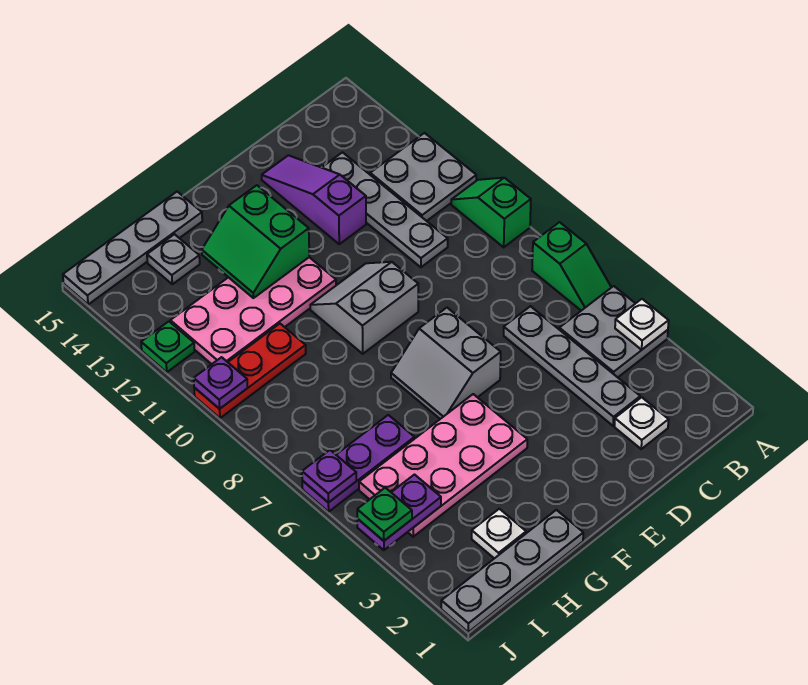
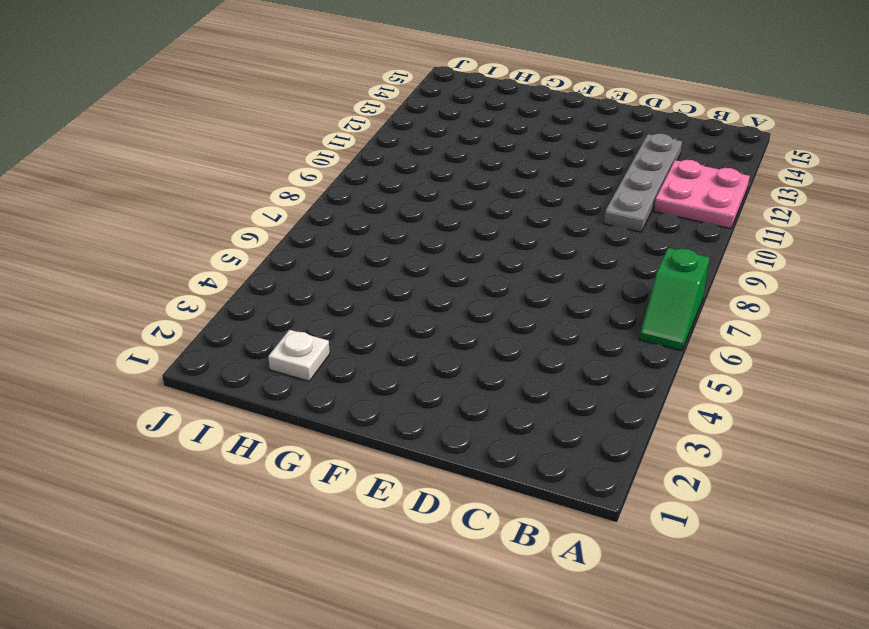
pink plate A11:B12 level 1 -> grey plate A11:B12 level 1
none -> grey plate A4:B5 level 1
none -> green slope A9:A10 level 1 top 9
none -> white plate C2 level 1

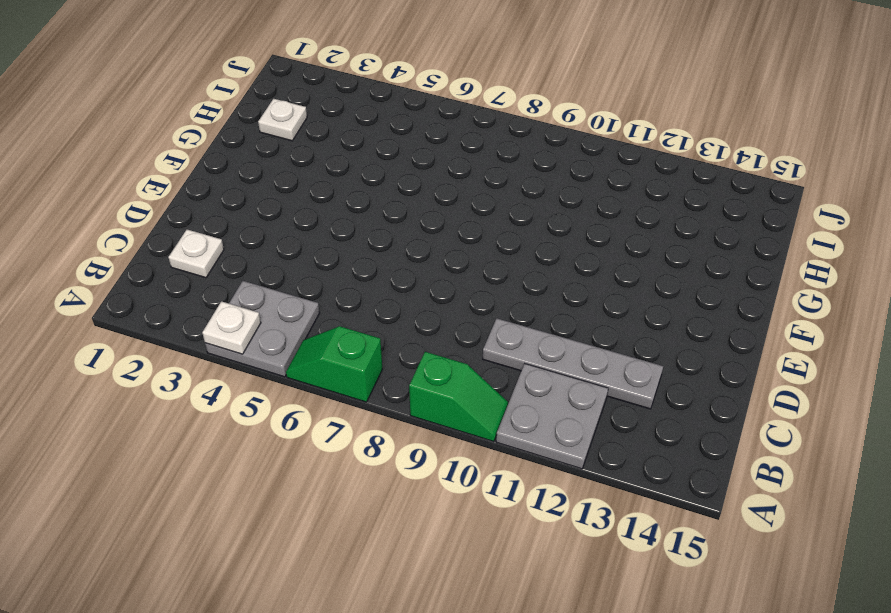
none -> grey plate C3:C6 level 1
none -> purple slope D12:D14 level 1 top 12
none -> grey slope E6:F7 level 1 top E

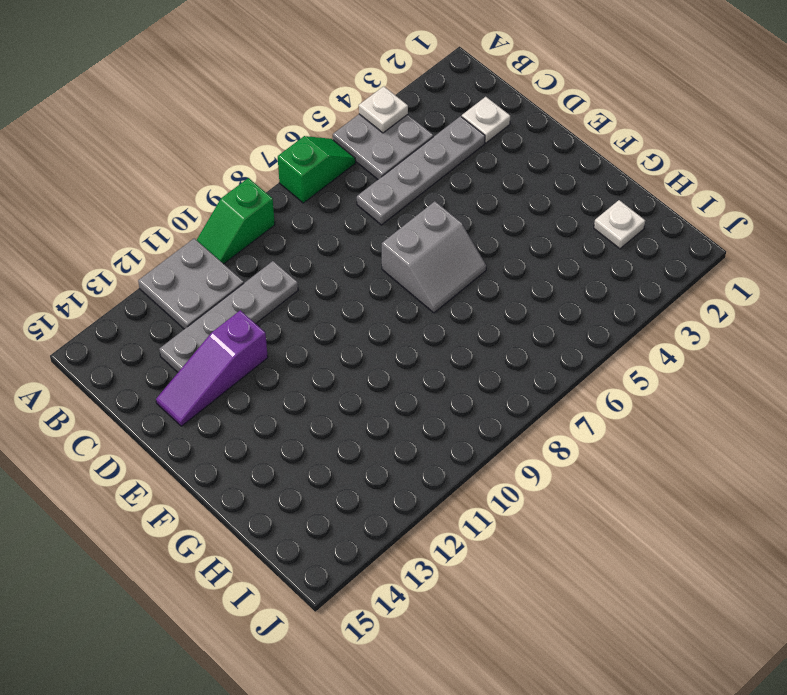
none -> grey slope E9:F10 level 1 top 9
none -> pink plate F4:I5 level 1
none -> pink plate F11:I12 level 1

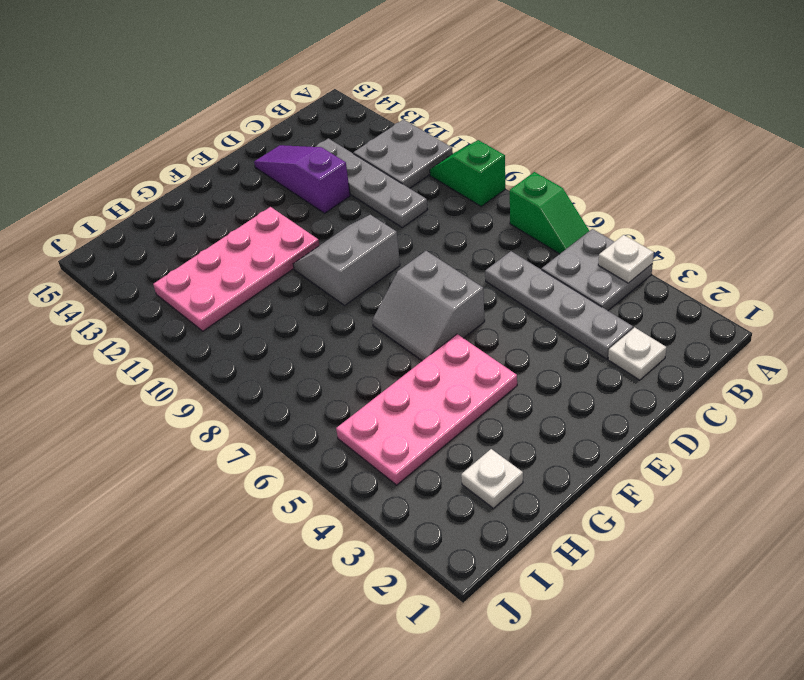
none -> grey plate G1:J1 level 1
none -> grey plate G15:J15 level 1
none -> purple plate H6:J6 level 1

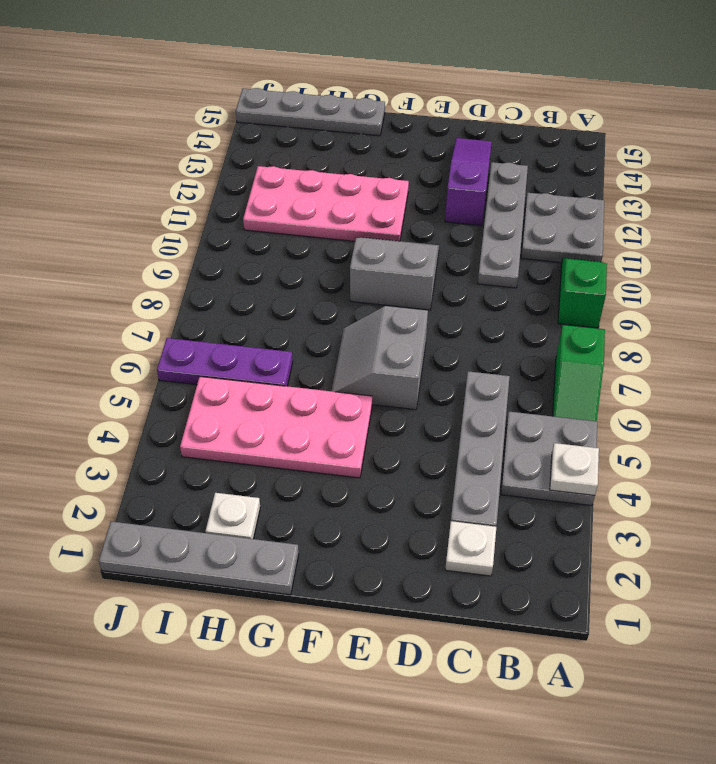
none -> red plate H10:J10 level 1
none -> grey plate H14 level 1
none -> green plate J12 level 1

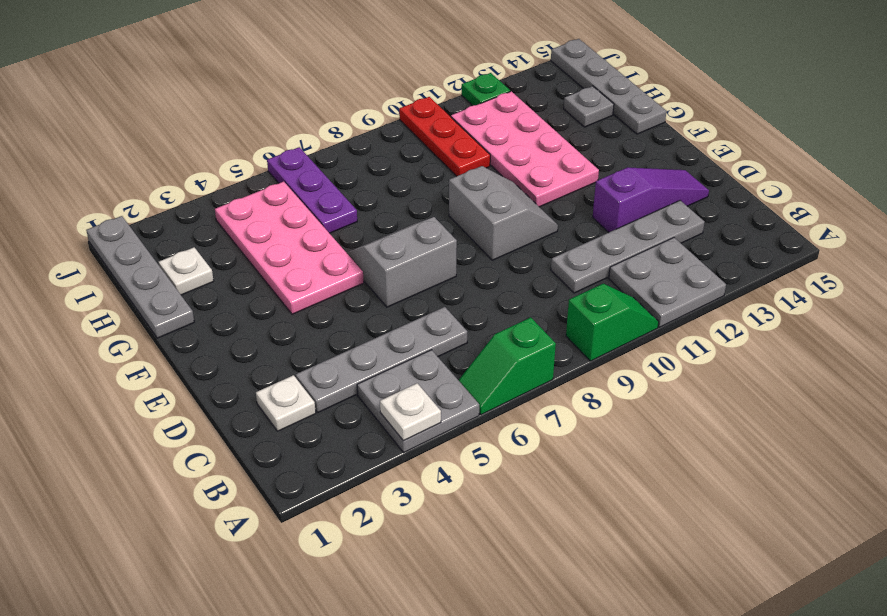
none -> green slope F12:G13 level 2 top F
none -> purple plate I4:J4 level 2
none -> purple plate J6 level 2

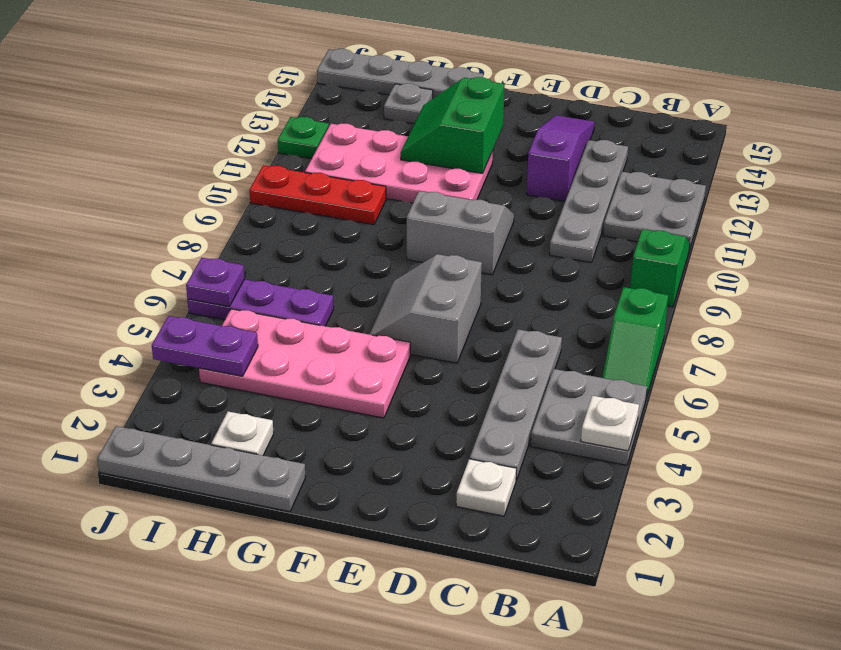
none -> purple plate J10 level 2
none -> green plate J4 level 3

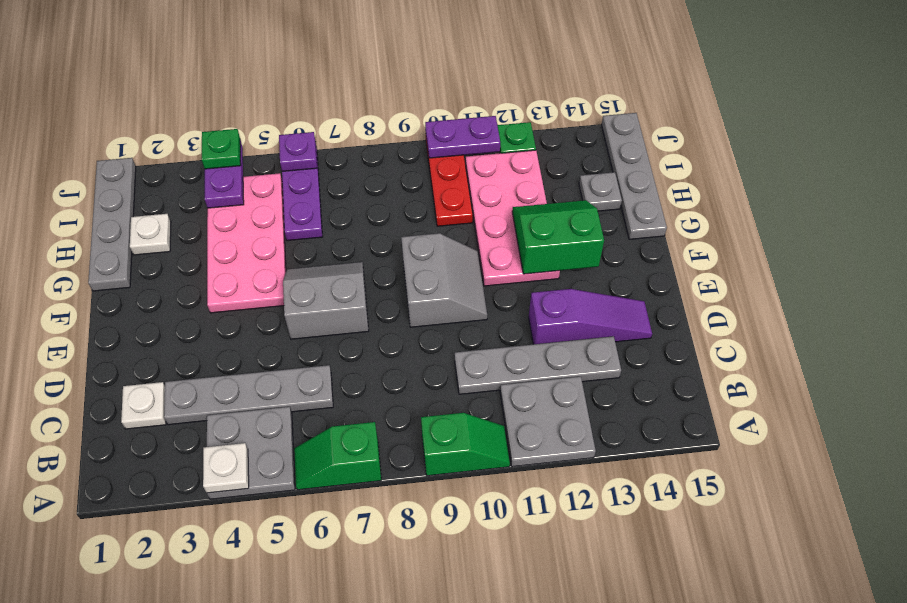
purple plate J10:J11 level 2 -> purple plate J10 level 2

